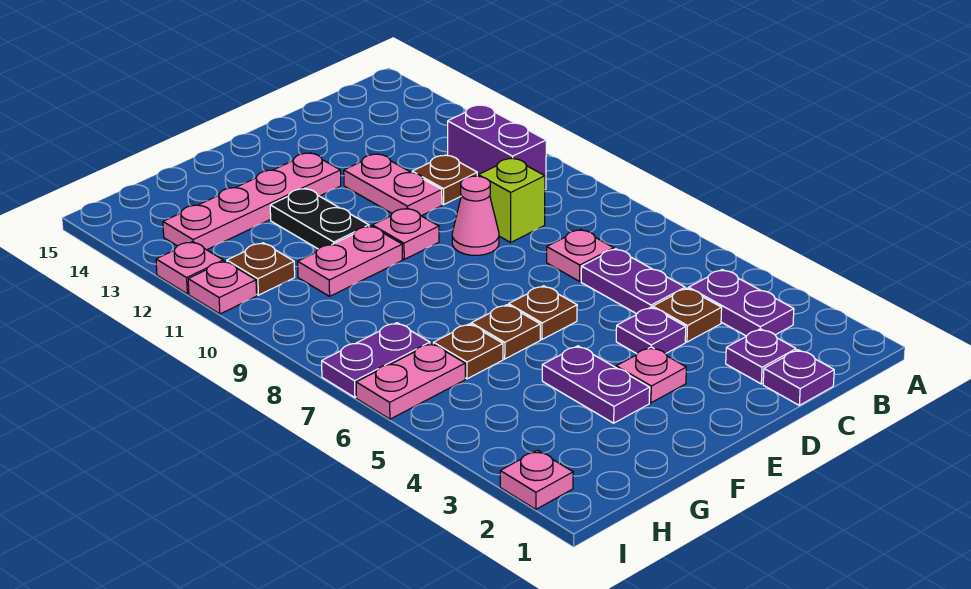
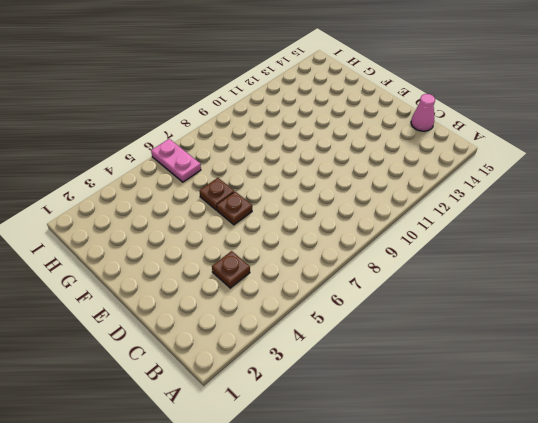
pink cone C15 level 1 -> pink cone D9 level 1
none -> purple plate B3:B4 level 1
none -> purple brick B10:B11 level 1
none -> purple plate C1 level 1

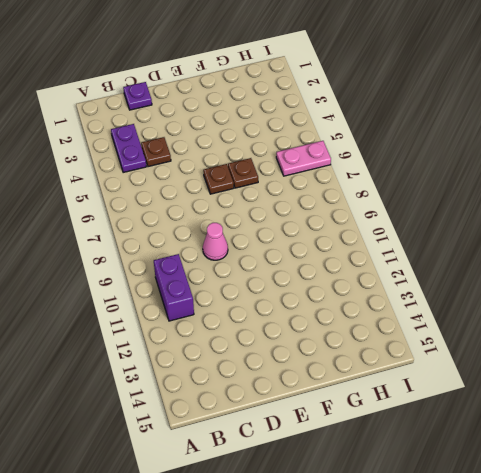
none -> purple plate C2 level 1
none -> purple plate C5:C6 level 1
none -> pink plate C7 level 1

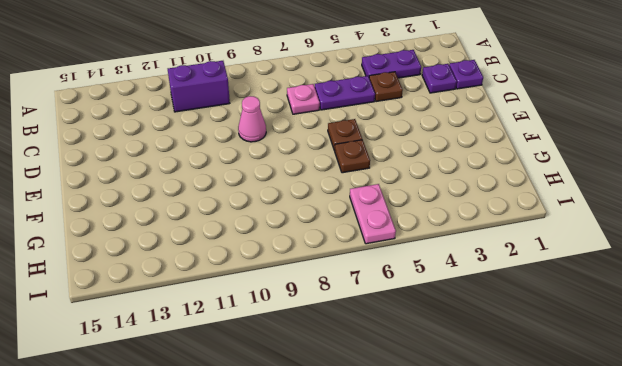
none -> lime brick C9 level 1
none -> brown plate C11 level 1
none -> purple plate D4 level 1

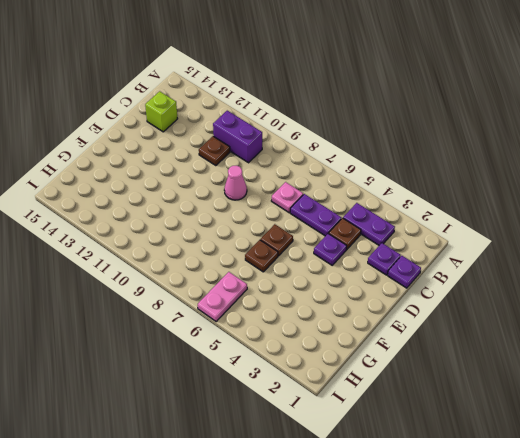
lime brick C14 level 1 -> lime brick C9 level 1
none -> pink plate D11:D12 level 1
none -> pink plate E3 level 1
none -> pink plate E10 level 1

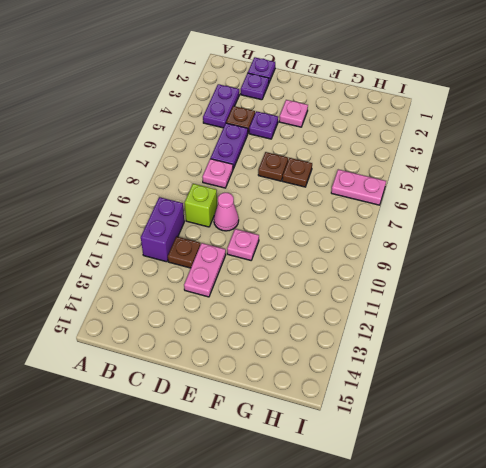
none -> pink plate E13:H13 level 1
none -> purple plate F3:F4 level 1
none -> pink plate F10:G10 level 1

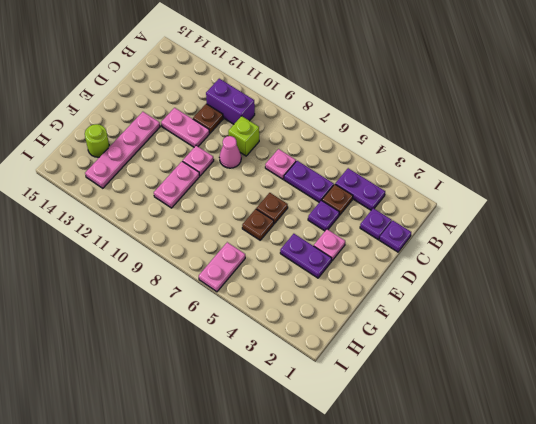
lime round brick G14 level 1 -> none
none -> black plate F11:F12 level 1
none -> brown plate G6 level 1
none -> purple plate H7:I7 level 1

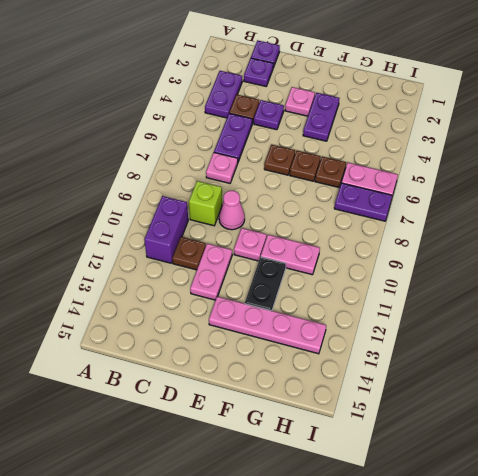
none -> brown plate H11 level 1
none -> pink plate I2 level 1
none -> pink plate I11 level 1

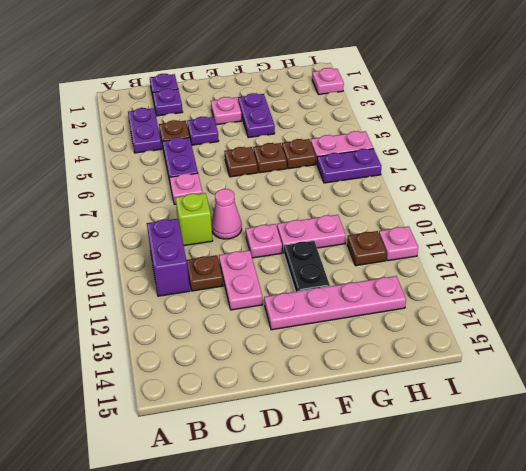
none -> pink plate I12 level 1

